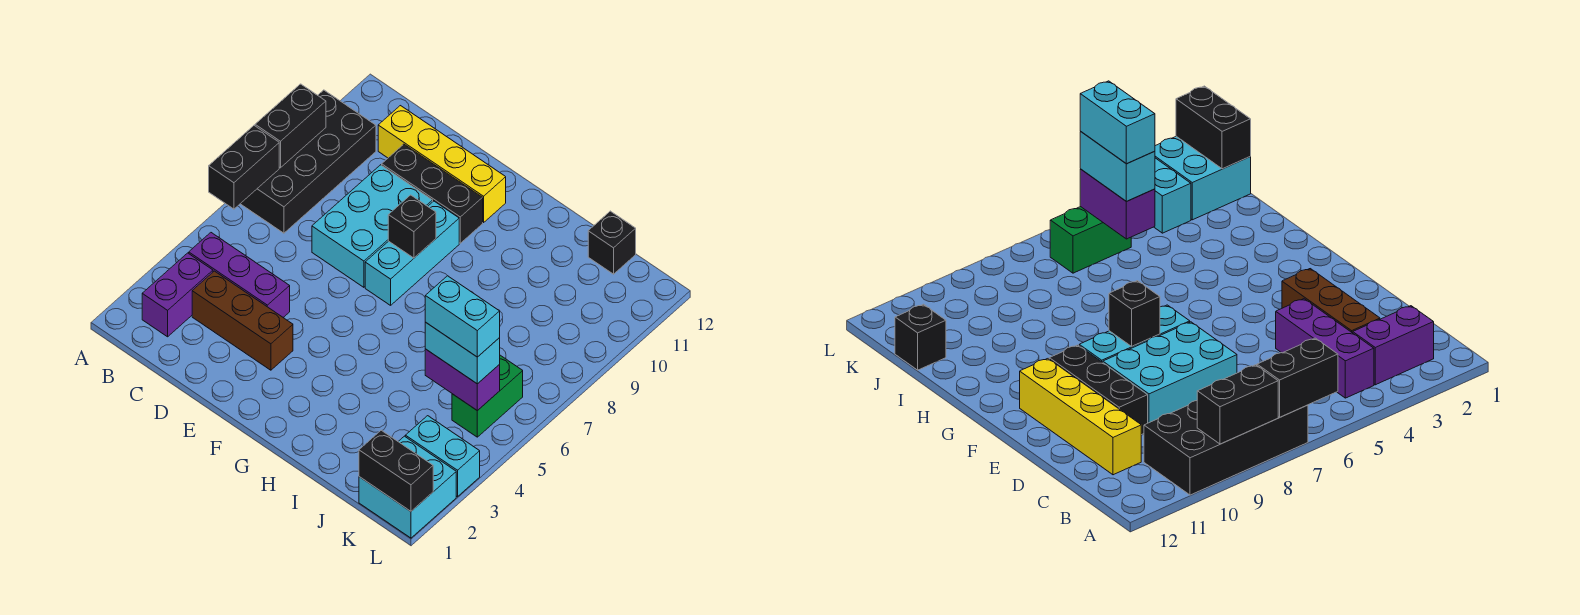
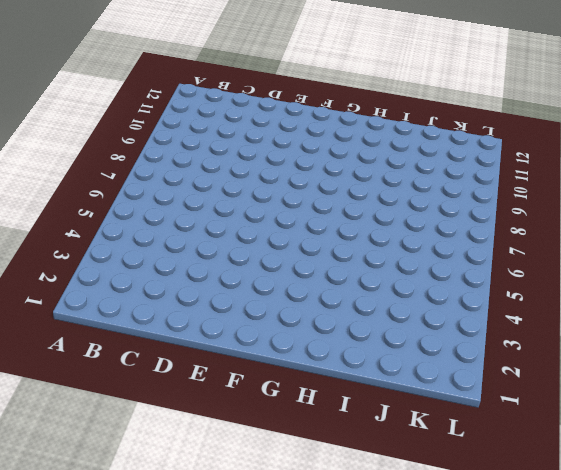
none -> black brick A7:B10 level 1
none -> purple brick B2:B3 level 1
none -> purple brick B4:D4 level 1

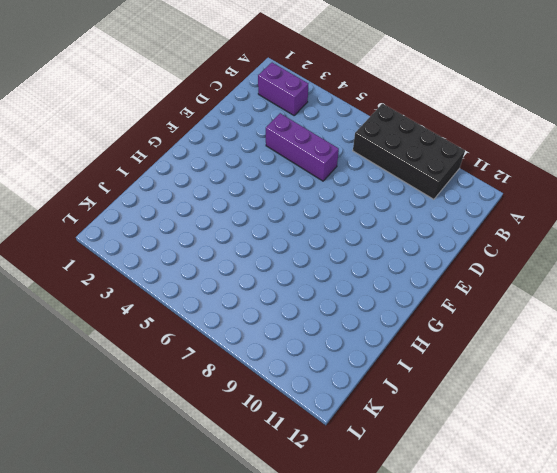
purple brick D4:D6 level 1 -> purple brick B4:D4 level 1
none -> brown brick C3:E3 level 1
none -> yellow brick C11:F11 level 1
none -> cyan brick D7:E9 level 1

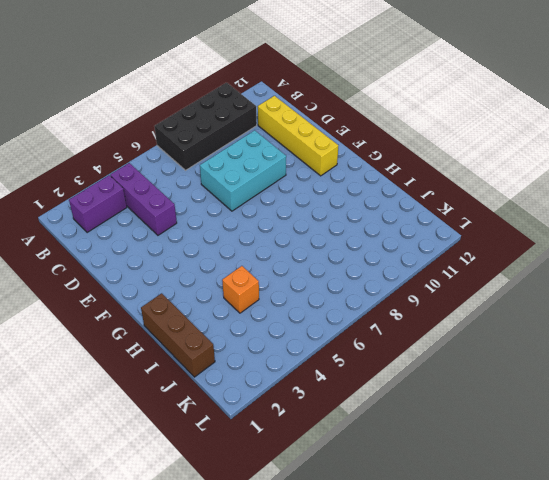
brown brick H1:J1 level 1 -> brown brick C3:E3 level 1
orange brick I4 level 1 -> none
none -> black brick D10:F10 level 1
none -> cyan brick F7:F9 level 1
none -> black brick J12 level 1

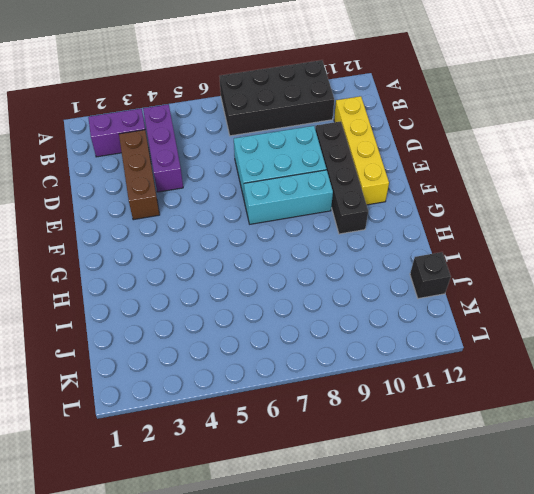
black brick D10:G10 level 1 -> black brick D10:F10 level 1
none -> cyan brick K1:L2 level 1
none -> cyan brick K3:L3 level 1
none -> green brick K5:K6 level 1

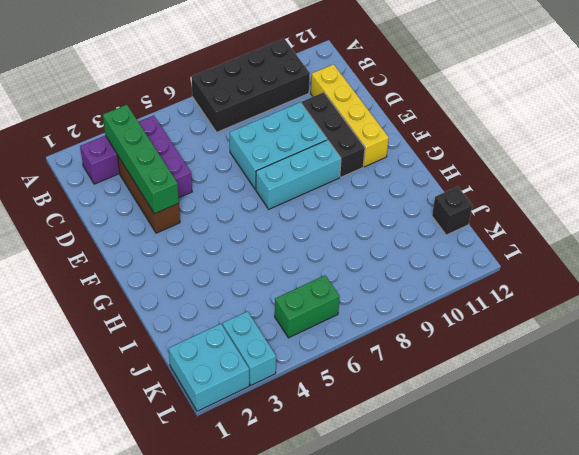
green brick B3:E3 level 2 -> none
none -> black brick A6:A7 level 2
none -> black brick A8:A9 level 2
none -> black brick F8 level 2

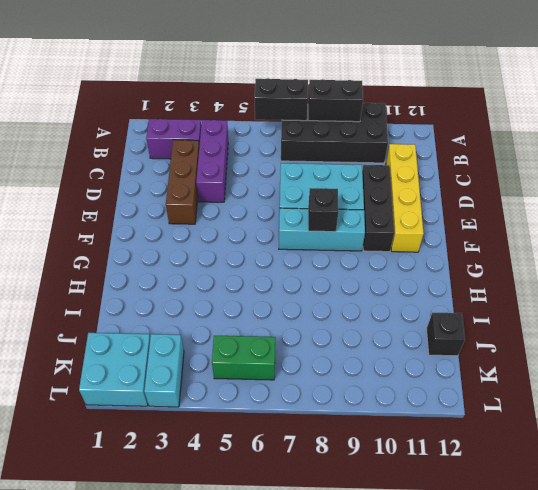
none -> purple brick J5:K5 level 2
none -> black brick K1:L1 level 2
none -> cyan brick J5:K5 level 3

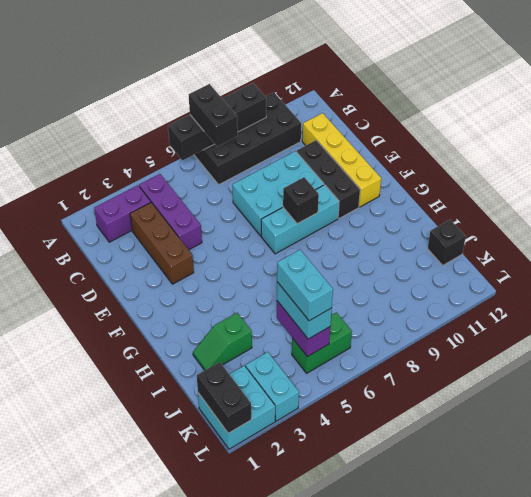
black brick A7:B7 level 3 -> none
green slope I2:I3 level 1 top 3 -> none

